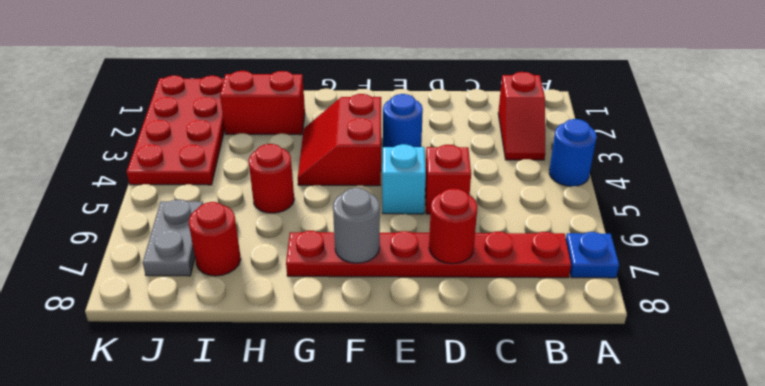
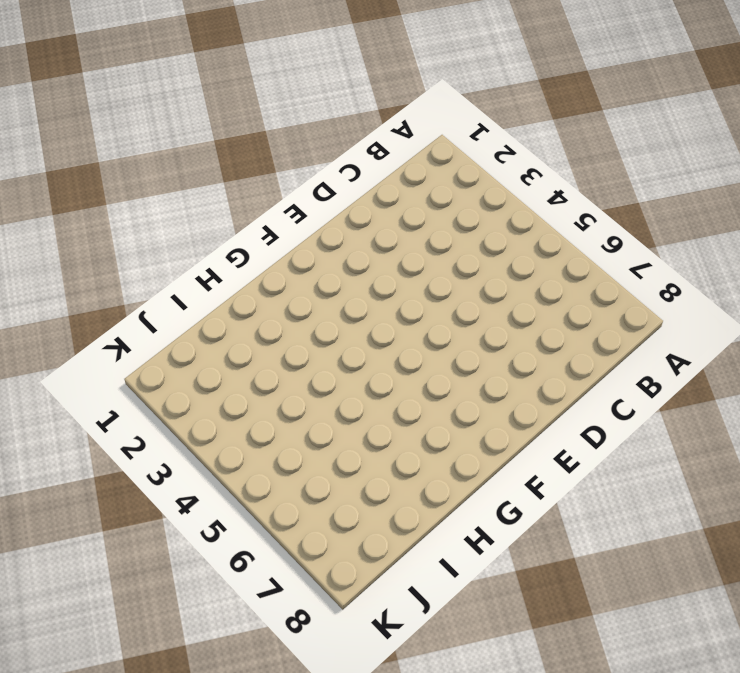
none -> blue round brick A4 level 1
none -> blue plate A7 level 1
none -> red slope B2:B3 level 1 top 2

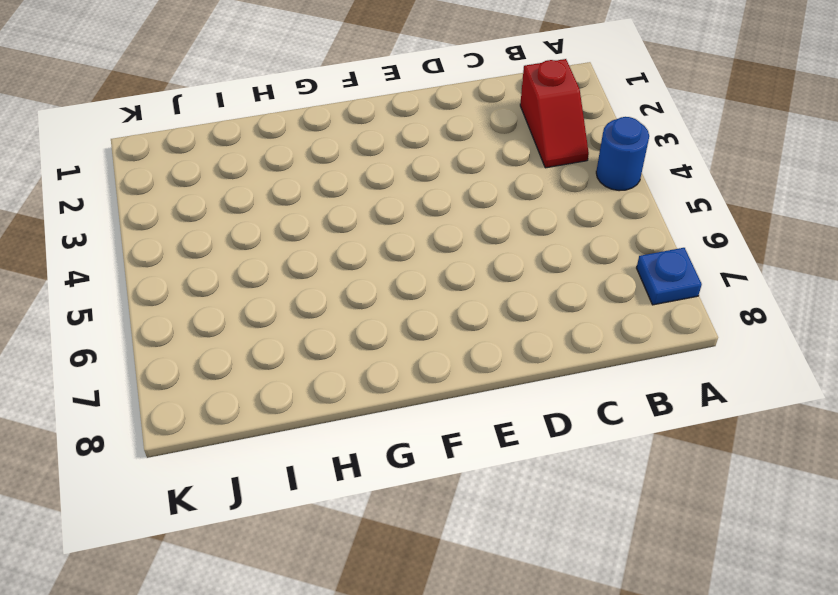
none -> red plate B7:G7 level 1
none -> red brick D5 level 1
none -> blue round brick E3 level 1

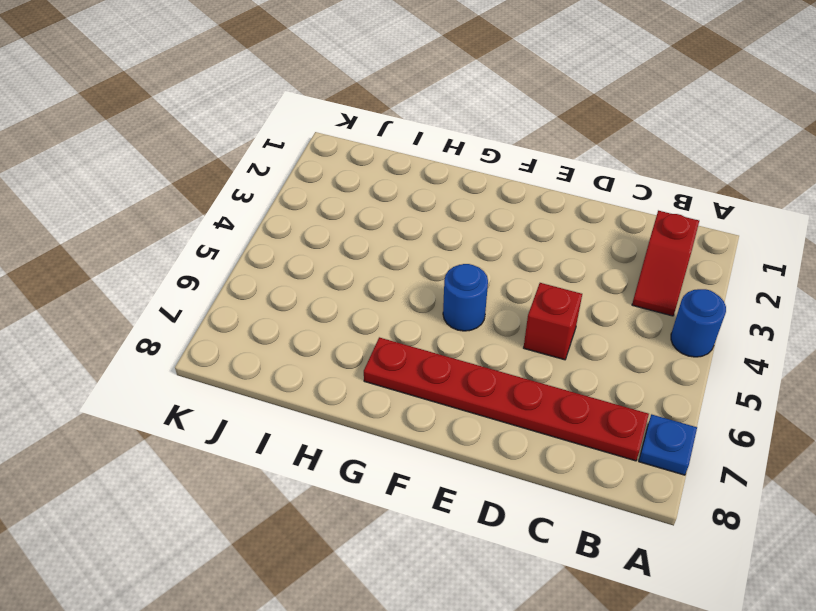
blue round brick F5 level 1 -> blue round brick E3 level 1
none -> cyan brick E5 level 1
none -> red slope F3:G4 level 1 top F
none -> red brick H2:I2 level 1

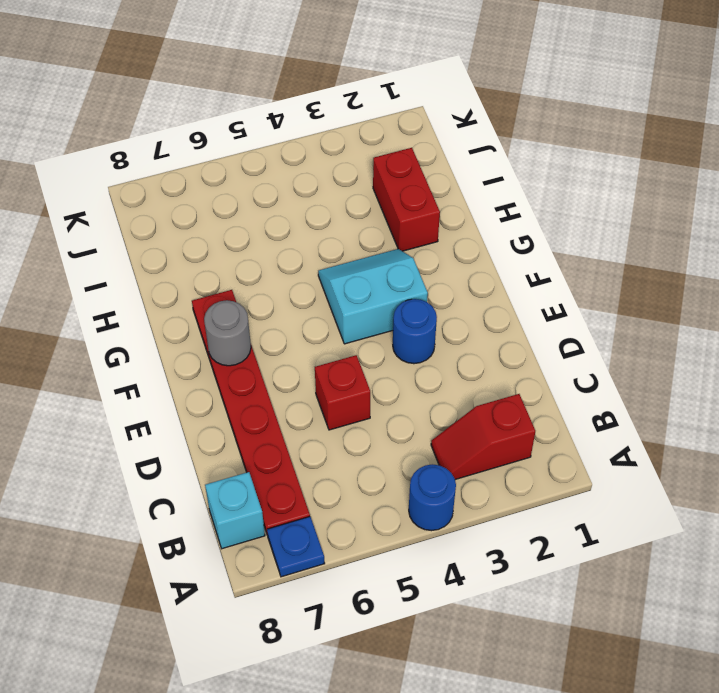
cyan brick B8 level 1 -> cyan brick E5 level 1
cyan slope F3:G4 level 1 top F -> red slope F3:G4 level 1 top F
none -> red round brick H5 level 1
none -> red round brick I7 level 1
none -> red plate J1:K4 level 1

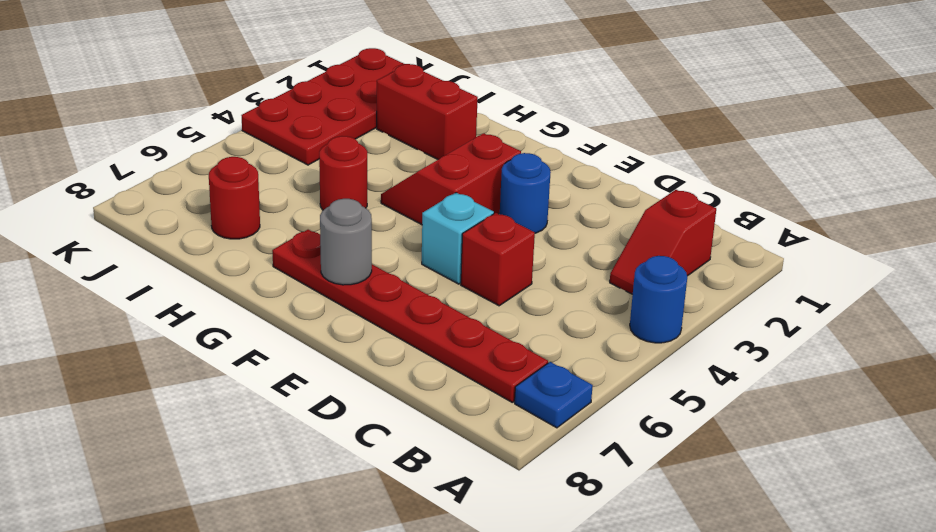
none -> grey plate J6:J7 level 1
none -> red round brick D7 level 2

